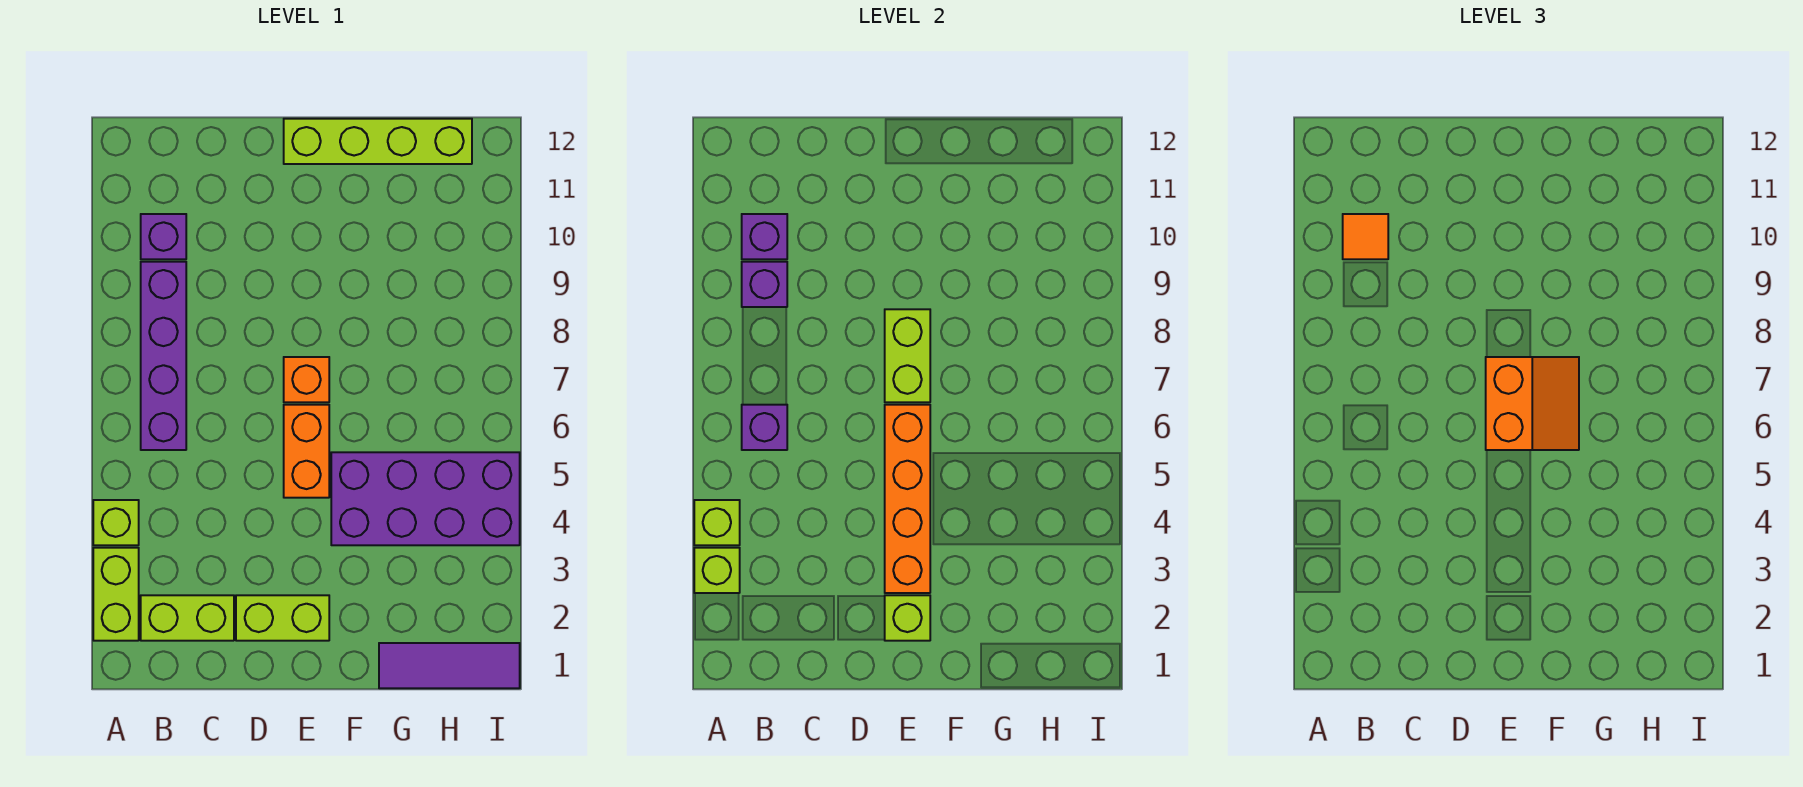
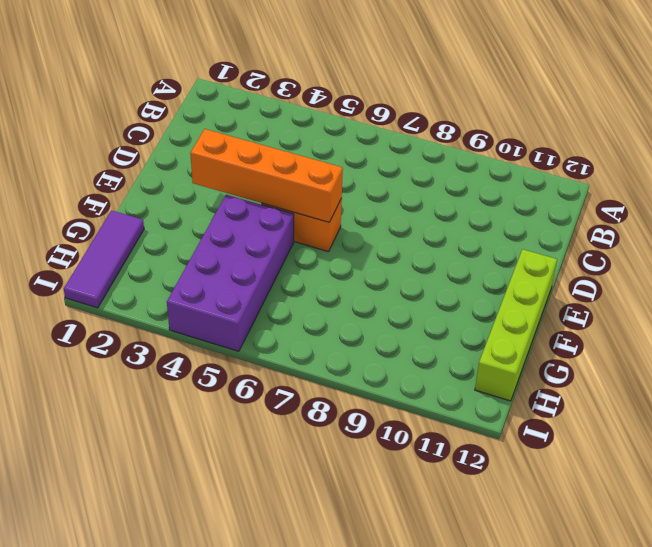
none -> lime brick A2:A3 level 1
none -> lime brick A4 level 1
none -> lime brick B2:C2 level 1

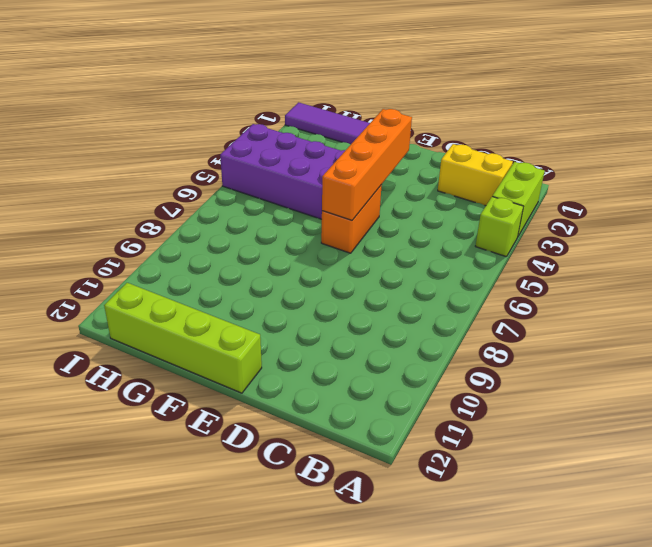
yellow brick B2:C2 level 1 -> lime brick B2:C2 level 1
none -> purple brick B6:B9 level 1
none -> purple brick B10 level 1
none -> lime brick D2:E2 level 1

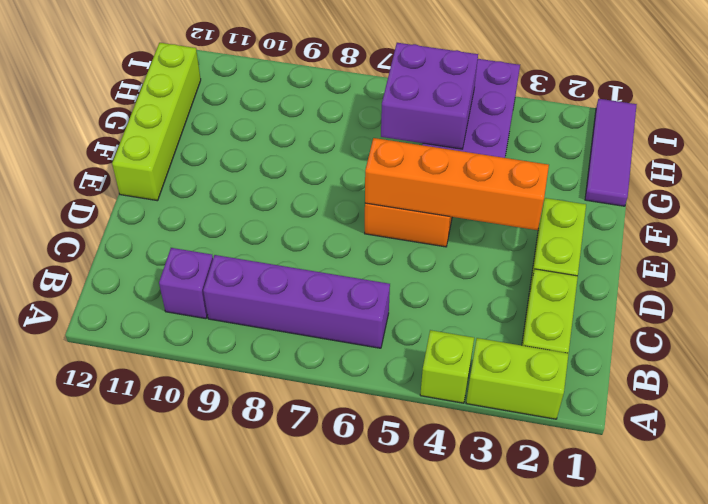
purple brick G5:H6 level 2 -> none
none -> orange brick E7 level 1
none -> lime brick A3 level 2
none -> lime brick A4 level 2

